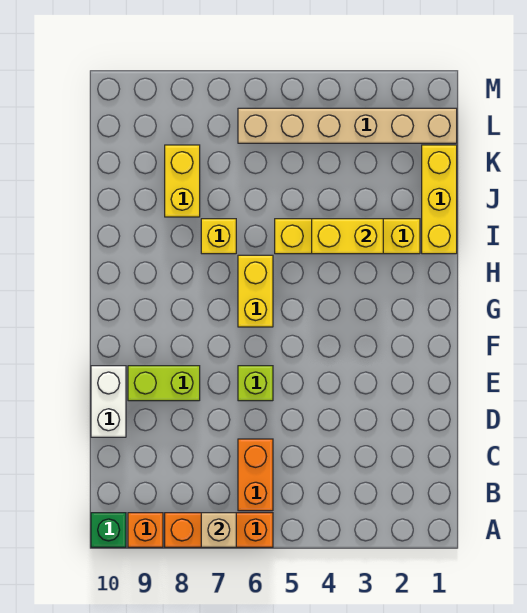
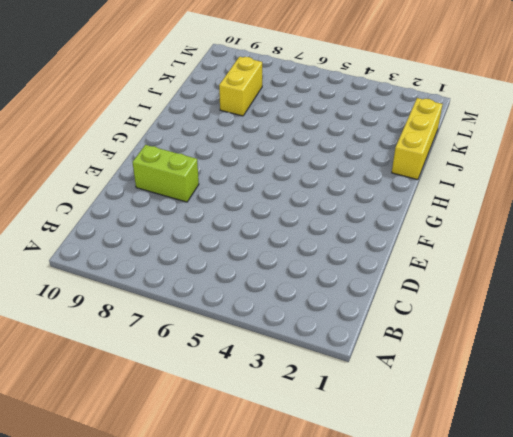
none -> orange brick A6:A8 level 1
none -> orange brick A9 level 1
none -> green brick A10 level 1

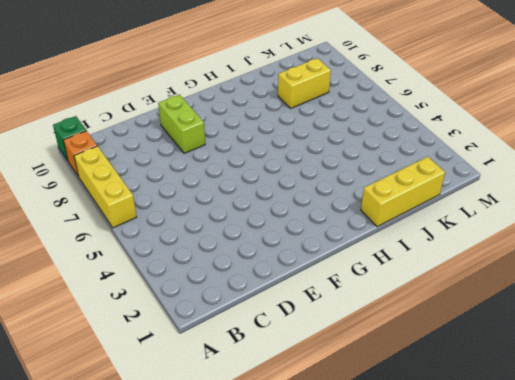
yellow brick A6:A8 level 1 -> orange brick A6:A8 level 1
none -> orange brick B6:C6 level 1
none -> white brick D10:E10 level 1
none -> lime brick E6 level 1

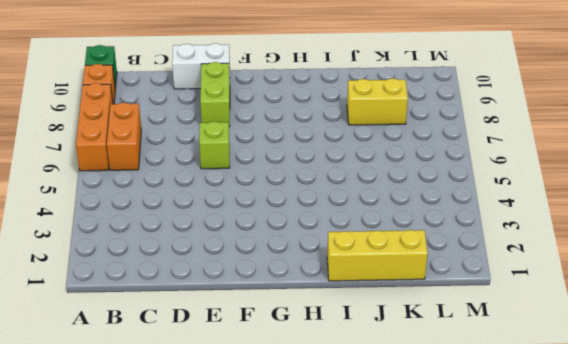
orange brick B6:B7 level 1 -> orange brick B6:C6 level 1
none -> yellow brick G6:H6 level 1
none -> yellow brick I2:I5 level 1
none -> yellow brick I7 level 1

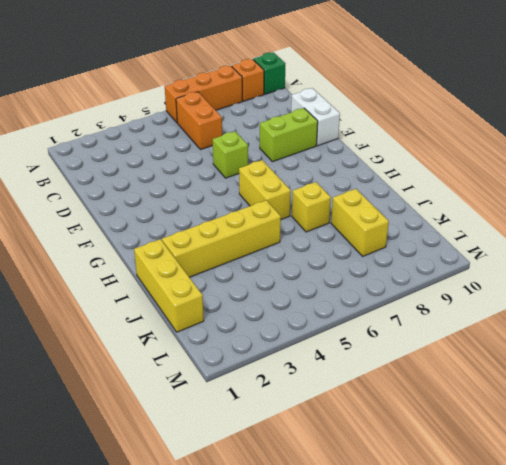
none -> tan brick L1:L6 level 1
none -> tan brick A7 level 2
none -> yellow brick I3:I4 level 2

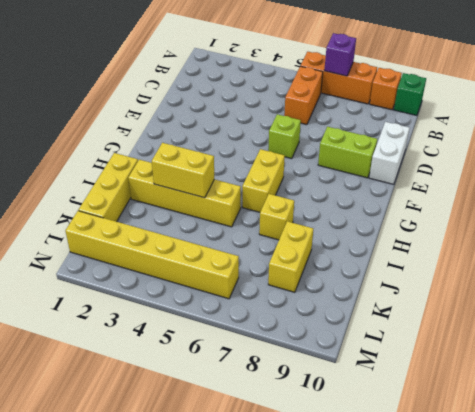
purple brick A7 level 2 -> tan brick A7 level 2
yellow brick L1:L6 level 1 -> tan brick L1:L6 level 1

